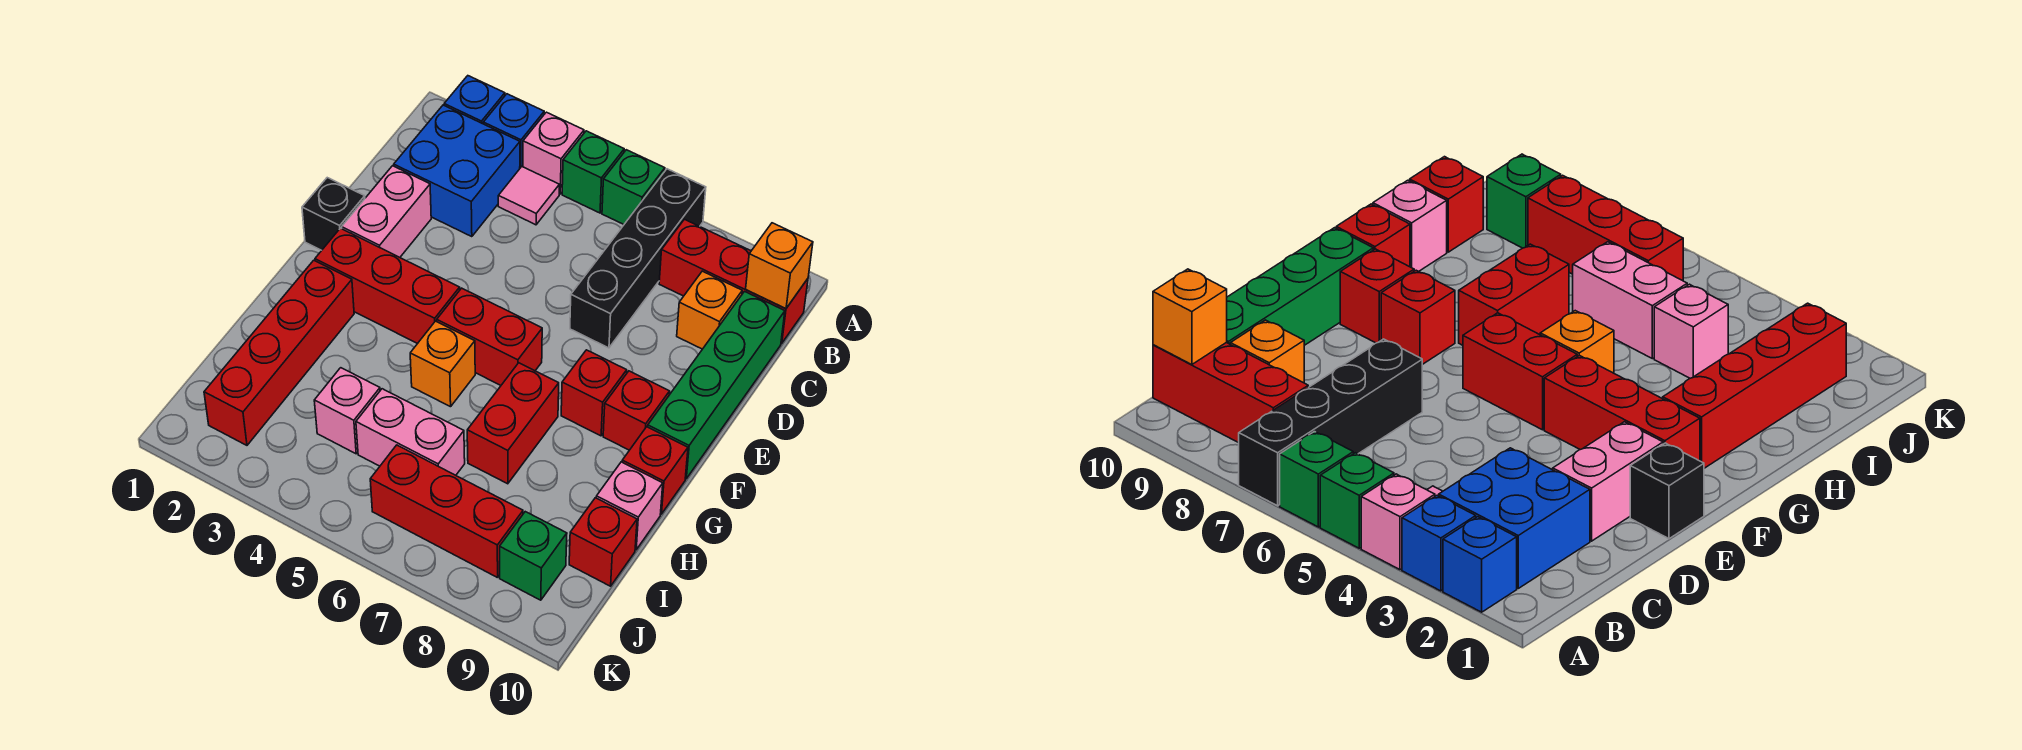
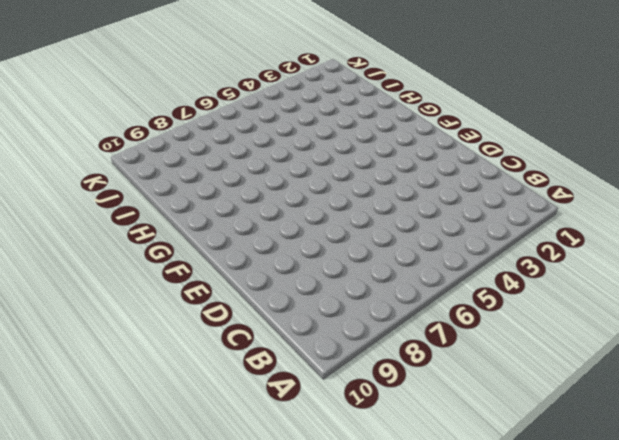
none -> blue brick A2 level 1
none -> blue brick A3 level 1
none -> pink brick A4 level 1

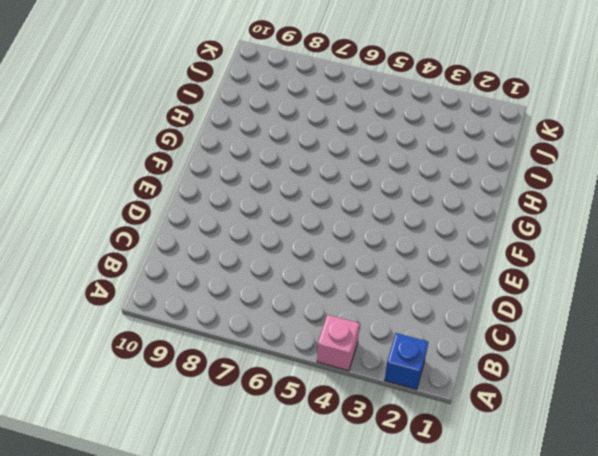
none -> blue brick A3 level 1
none -> green brick A5 level 1
none -> green brick A6 level 1

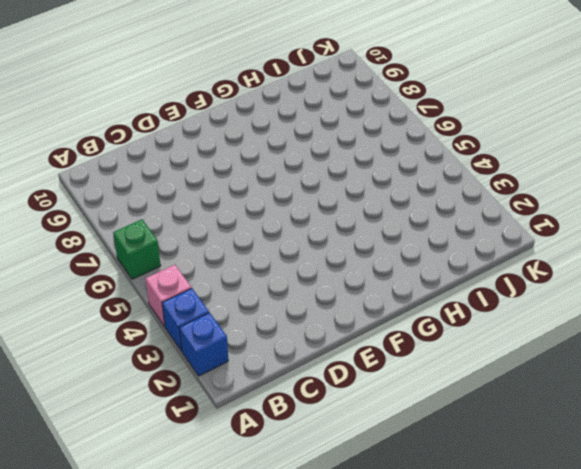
none -> green brick A5 level 1
none -> black brick A7:D7 level 1
none -> blue brick B2:C3 level 1

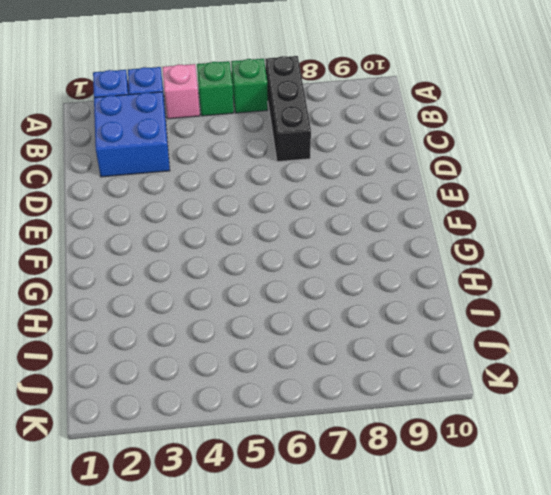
black brick A7:C7 level 1 -> black brick A7:D7 level 1
none -> pink tile B4 level 1
none -> red brick B8:B10 level 1
none -> orange brick C9 level 1

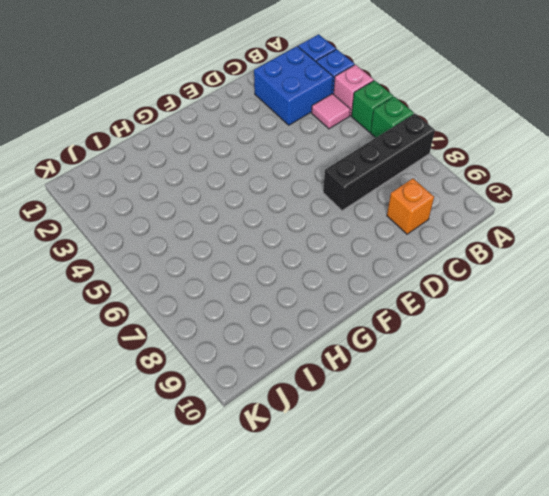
none -> red brick B8:B10 level 1
none -> green brick C10:F10 level 1
none -> pink brick D2:E2 level 1

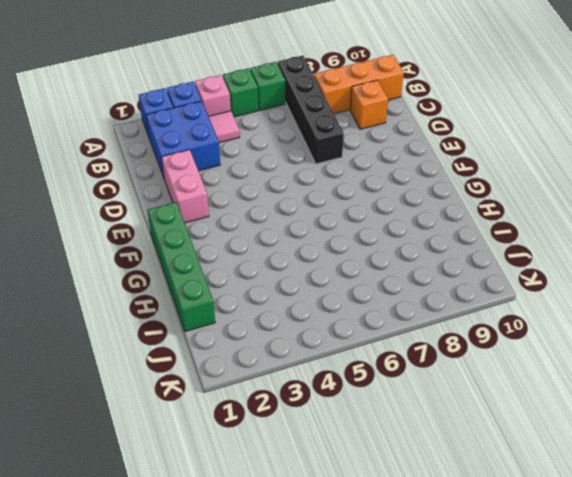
orange brick B8:B10 level 1 -> red brick B8:B10 level 1
green brick F1:I1 level 1 -> green brick C10:F10 level 1
none -> black brick E1 level 1
none -> red brick F2:F4 level 1
none -> red brick F5:F6 level 1

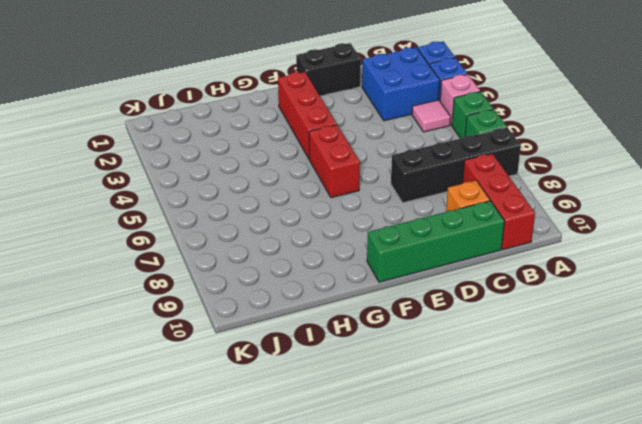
black brick D1:E1 level 1 -> black brick E1 level 1
none -> pink brick D2:E2 level 1
none -> red brick F8 level 1
none -> red brick F9 level 1

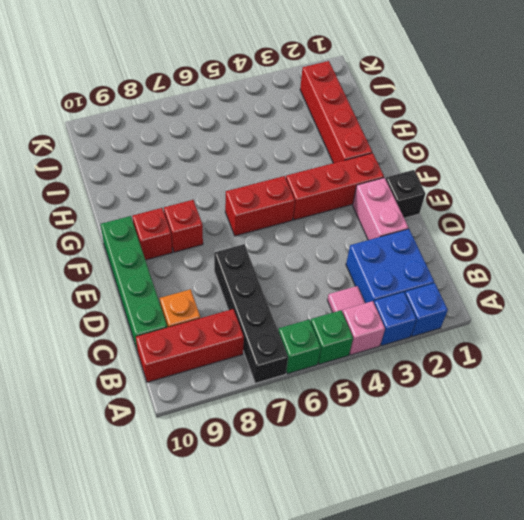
none -> orange brick G5 level 1
none -> red brick G7:H7 level 1
none -> red brick G10 level 1

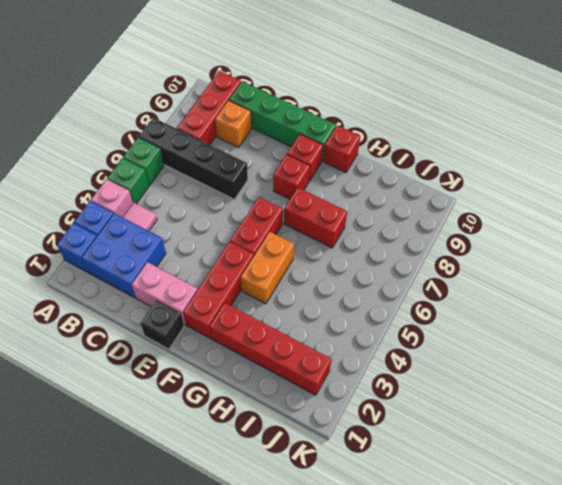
orange brick G4:G5 level 1 -> orange brick G5 level 1
none -> pink brick H10 level 1
none -> pink brick I4 level 1
none -> pink brick I5:I6 level 1

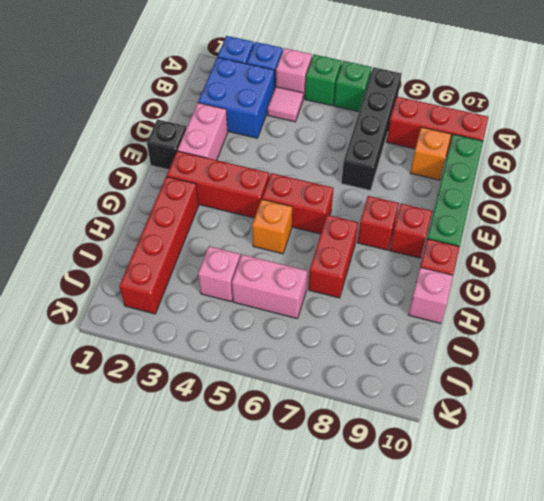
none -> red brick I10 level 1
none -> red brick J6:J8 level 1
none -> green brick J9 level 1

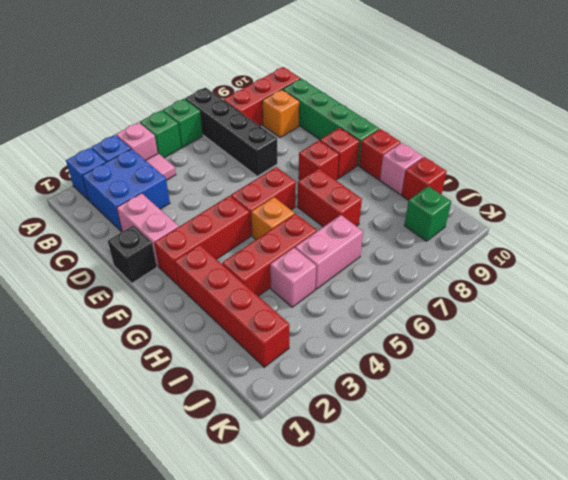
red brick H3:H5 level 1 -> red brick J6:J8 level 1
none -> orange brick B10 level 2

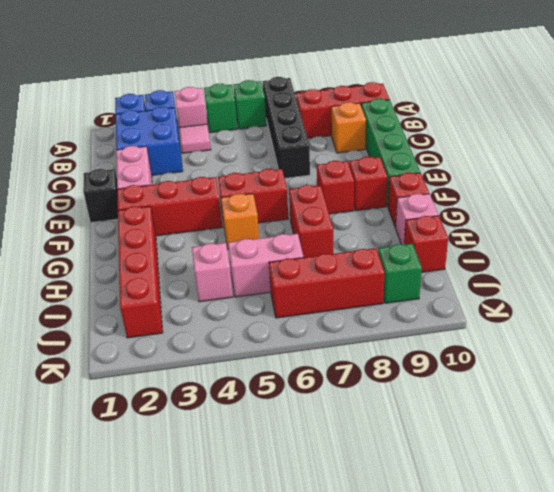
none -> orange brick B10 level 2

